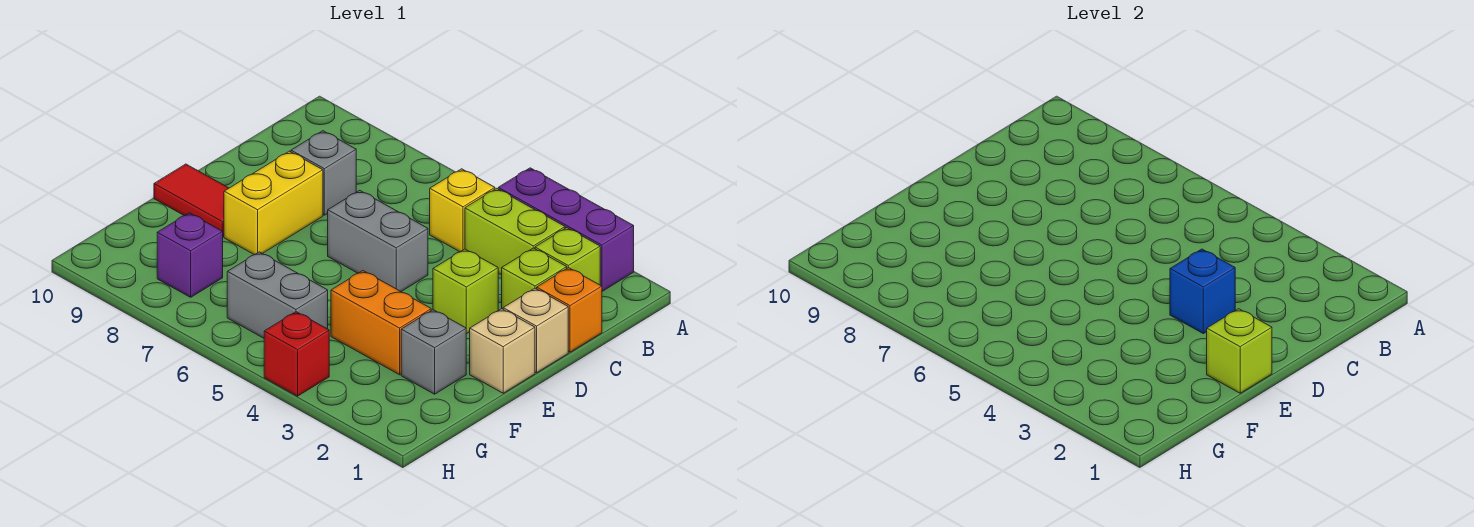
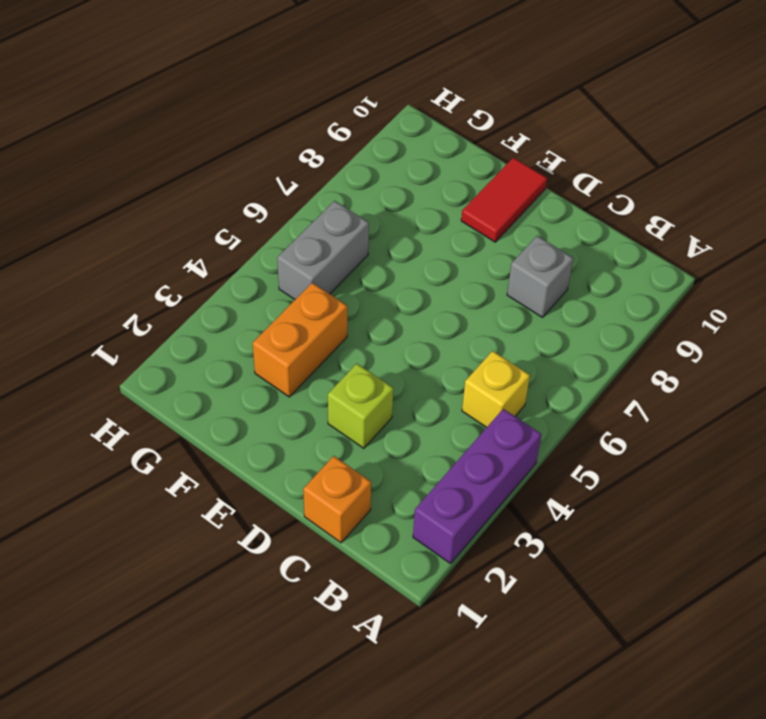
none -> lime brick B2 level 1
none -> lime brick B3:B4 level 1
none -> lime brick C2 level 1

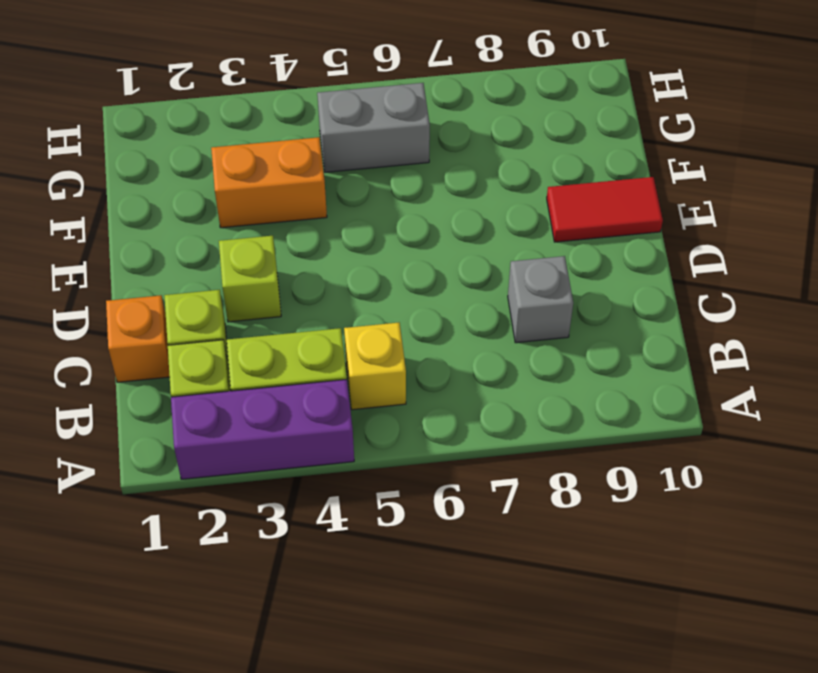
none -> tan brick D1 level 1
none -> grey brick D5:D6 level 1
none -> yellow brick D8:E8 level 1

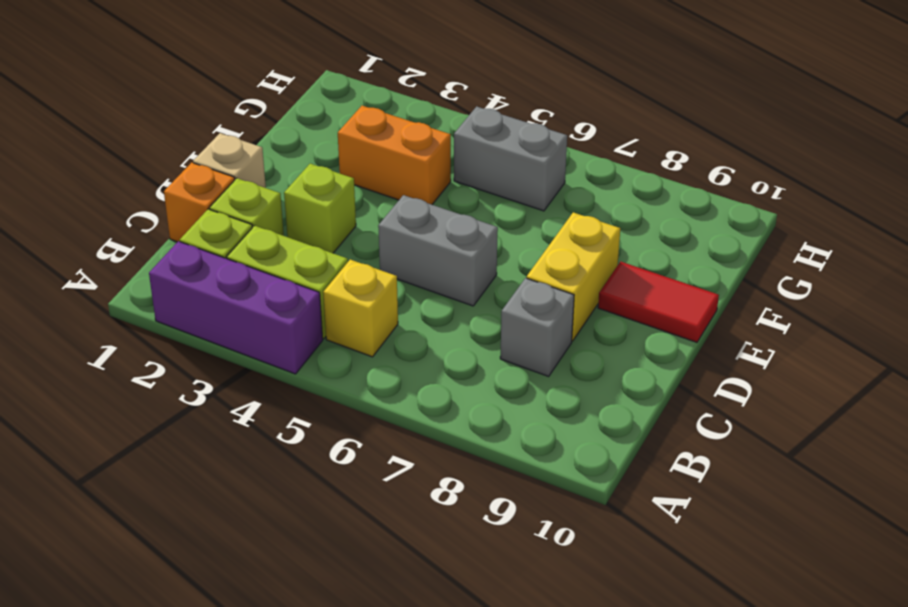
none -> tan brick E1 level 1
none -> grey brick F2 level 1
none -> purple brick G8 level 1

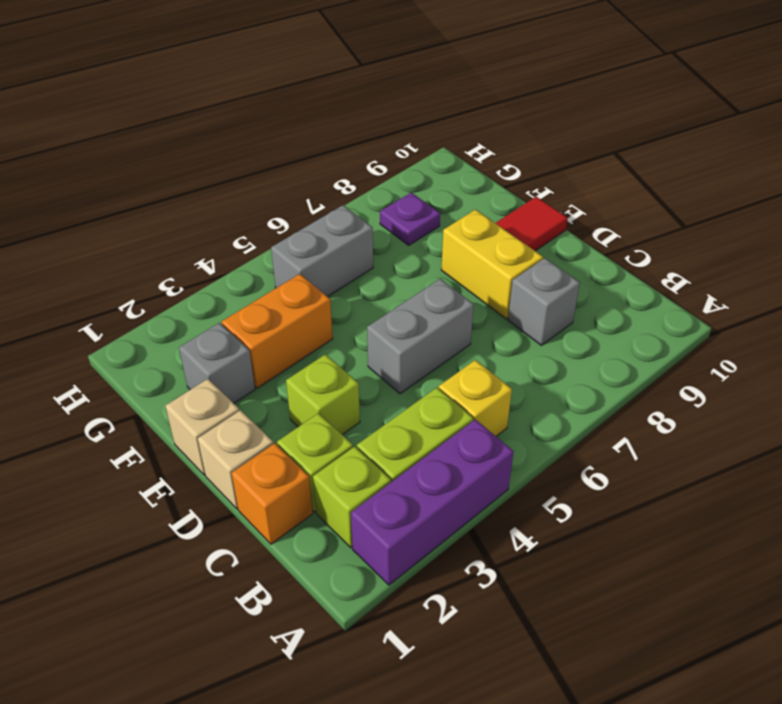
purple plate G8 level 1 -> purple brick G8 level 1
none -> red brick H4 level 1
none -> blue brick D3 level 2
none -> lime brick E1 level 2

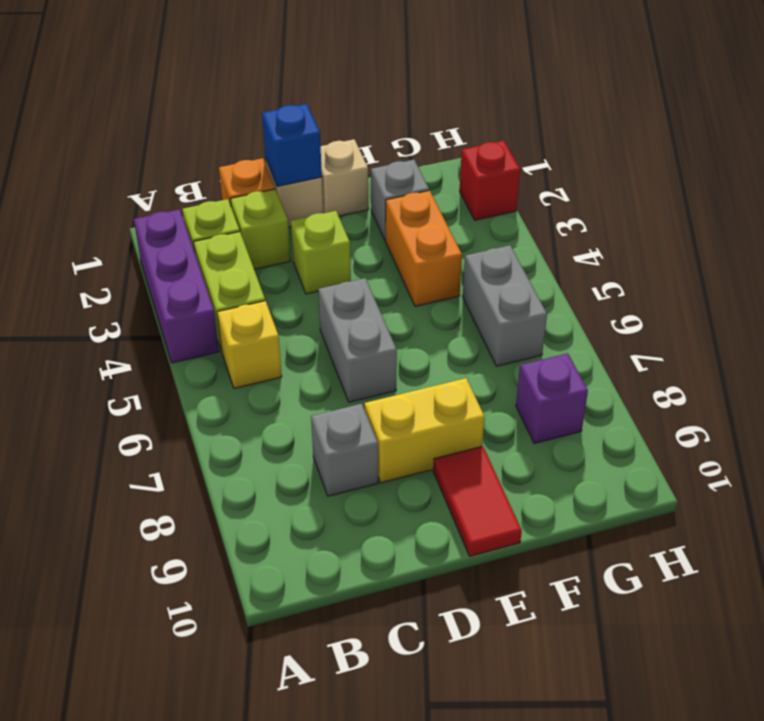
blue brick D1 level 2 -> blue brick D3 level 2
red brick H2 level 1 -> red brick H4 level 1
none -> lime brick E1 level 2

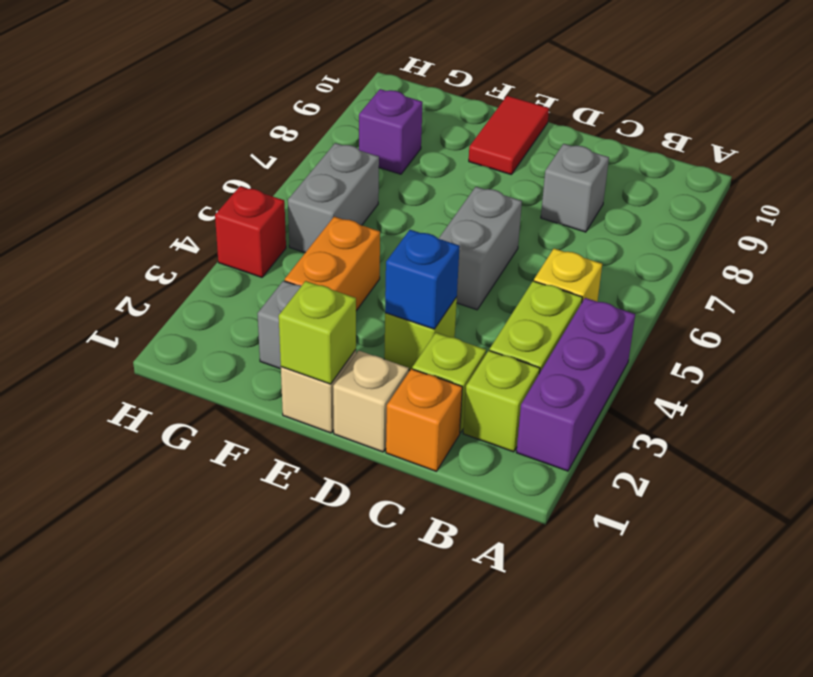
none -> yellow brick D8:E8 level 1

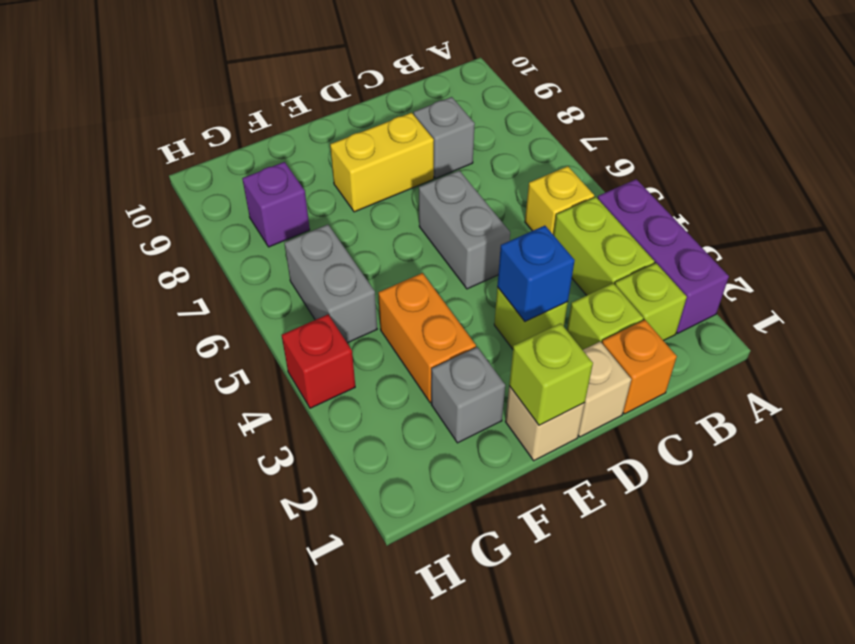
none -> red tile E9:E10 level 1

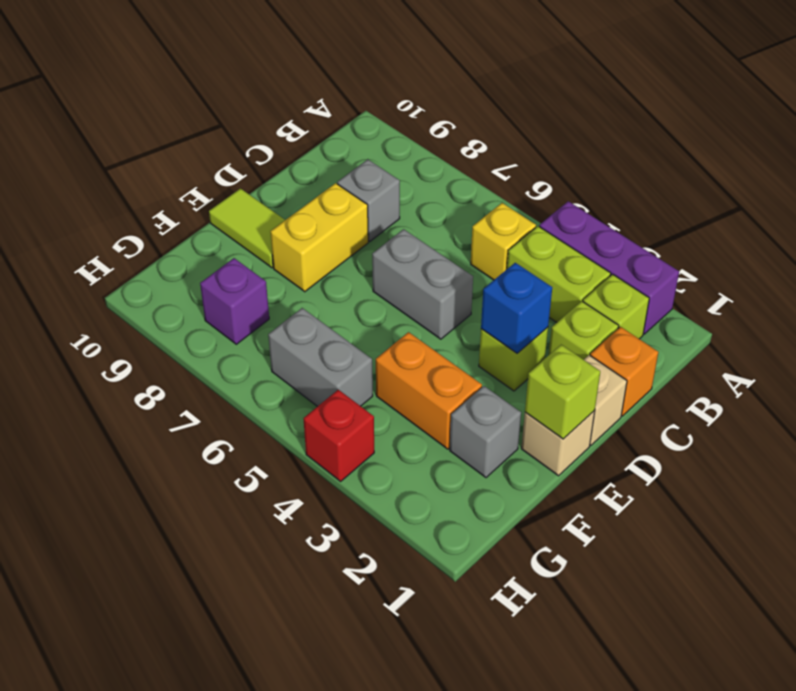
lime tile E9:E10 level 1 -> red tile E9:E10 level 1

